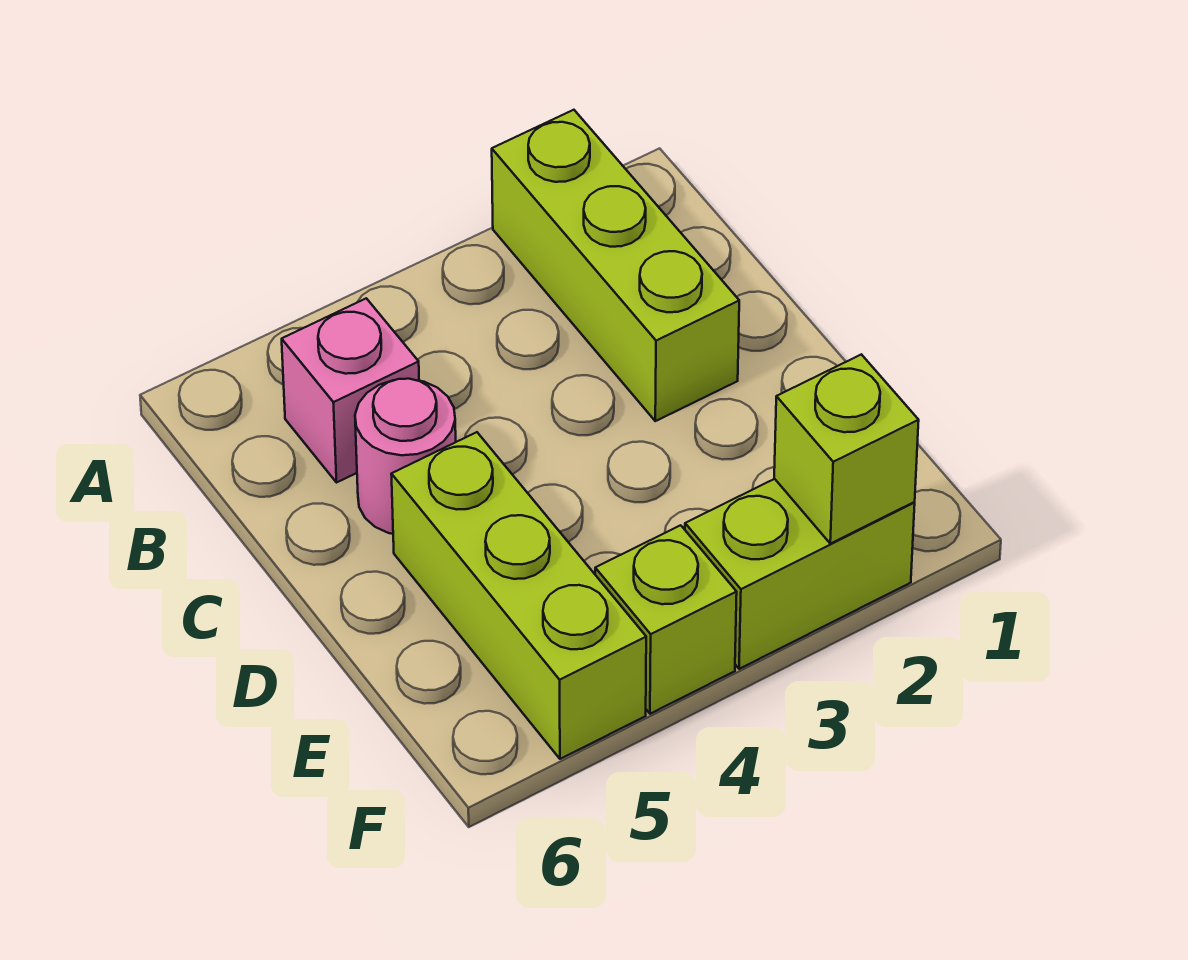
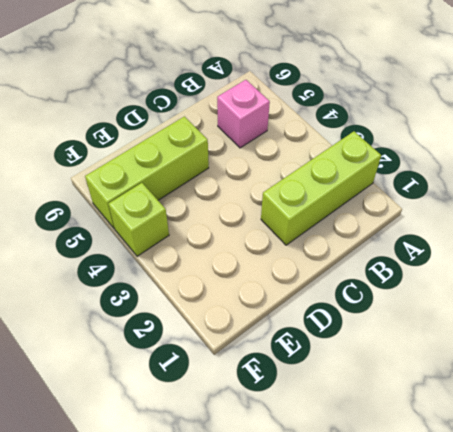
none -> pink round brick C5 level 1
none -> lime brick F2:F3 level 1

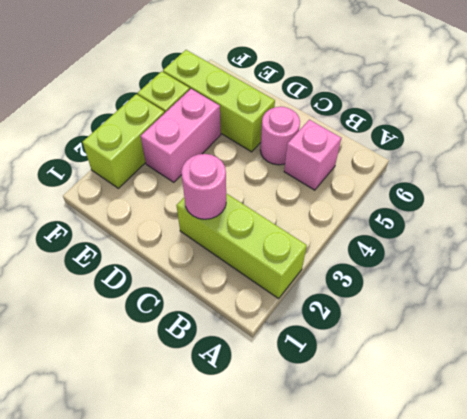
pink round brick C2 level 2 -> none
pink brick E3:E4 level 1 -> none
none -> lime brick F2 level 2

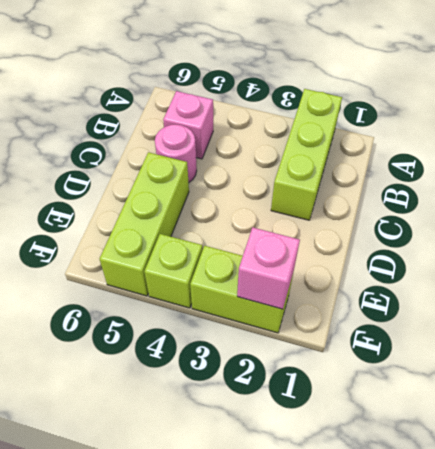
pink brick F2 level 2 -> lime brick F2 level 2

